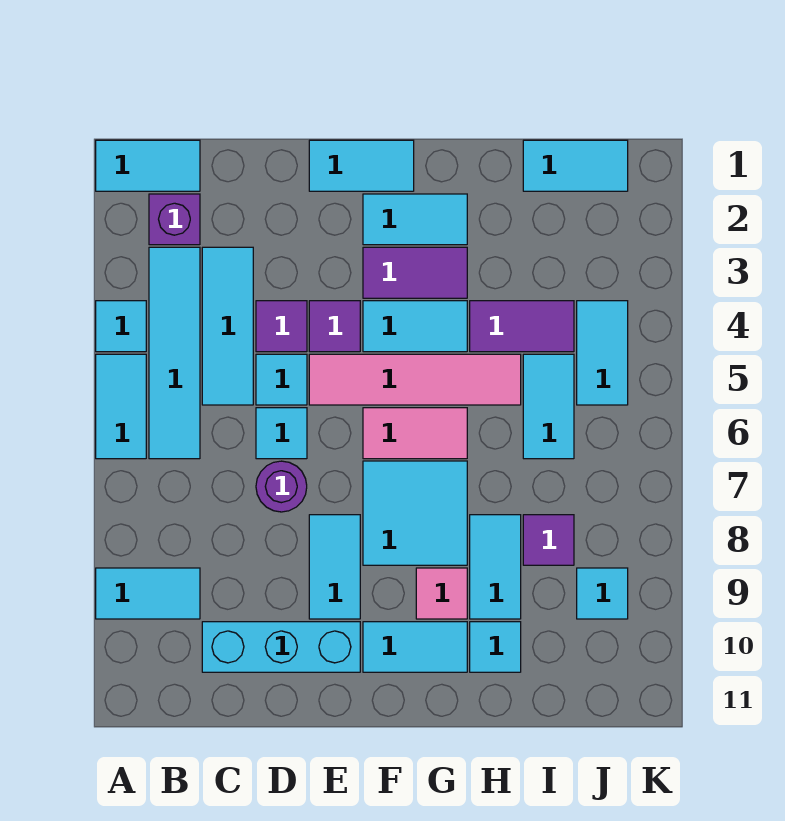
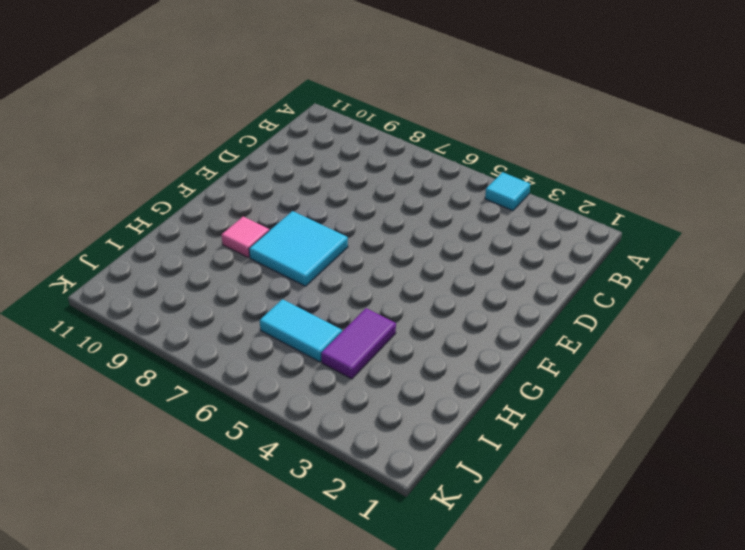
none -> cyan tile A1:B1 level 1
none -> cyan tile A5:A6 level 1
none -> cyan tile A9:B9 level 1
none -> purple brick B2 level 1

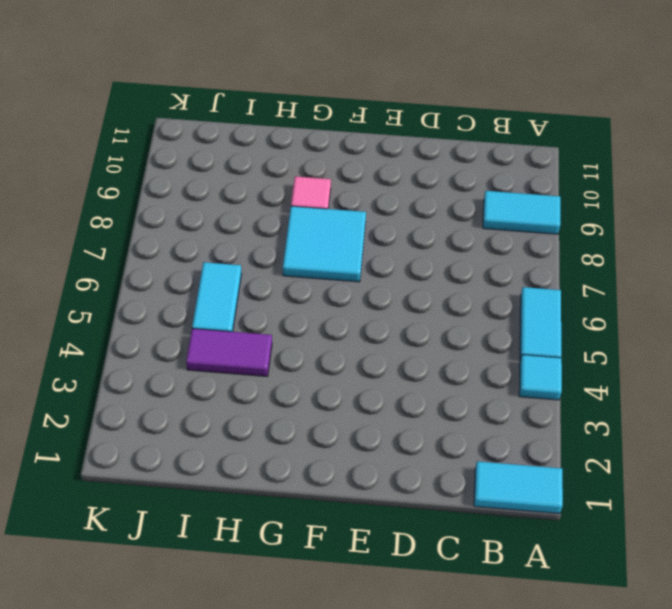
none -> purple brick B2 level 1
none -> cyan tile B3:B6 level 1
none -> cyan tile C3:C5 level 1
none -> cyan brick C10:E10 level 1

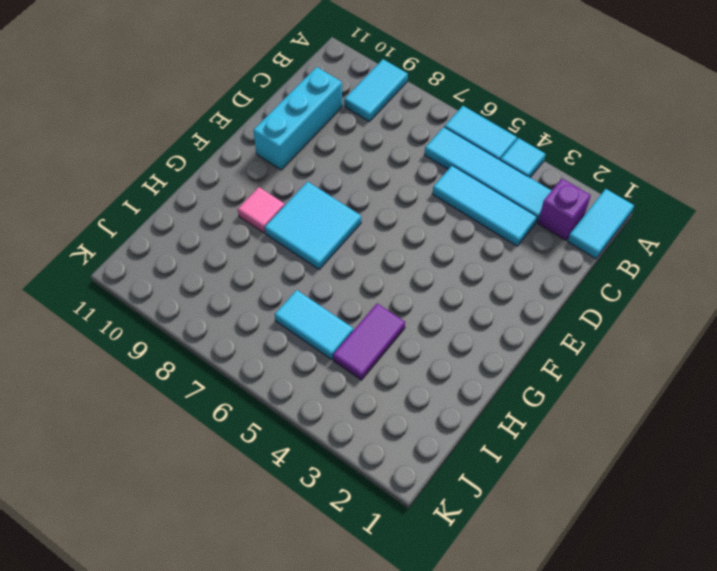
none -> purple tile D4 level 1
none -> cyan tile D5 level 1
none -> cyan tile D6 level 1
none -> purple round brick D7 level 1

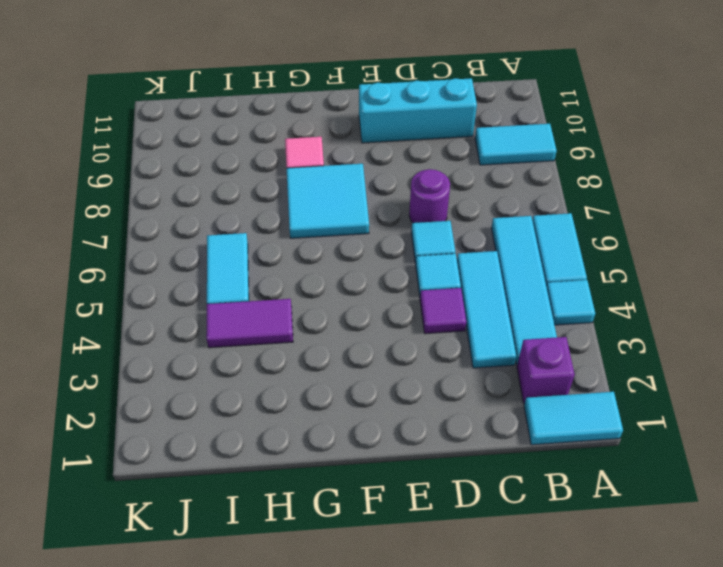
none -> cyan tile E1:F1 level 1
none -> purple tile E4 level 1
none -> pink tile E5:H5 level 1
none -> cyan tile E8:E9 level 1

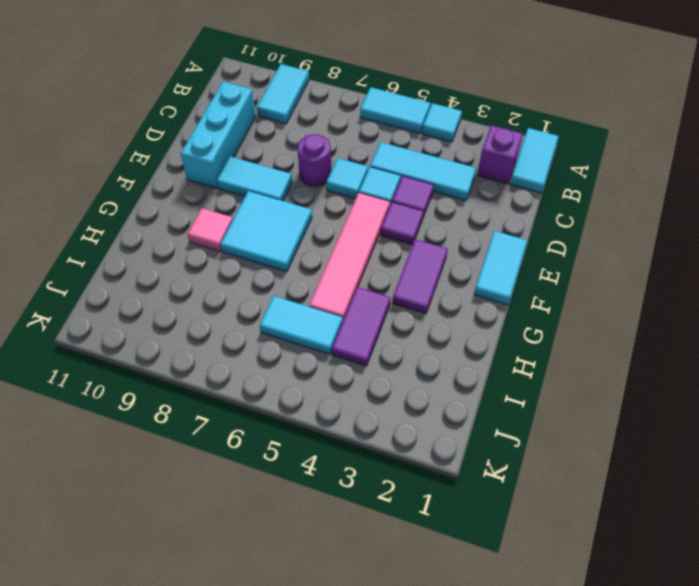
none -> cyan tile B3:B6 level 1
none -> cyan tile F2:G2 level 1
none -> cyan tile F4:G4 level 1
none -> pink tile F6:G6 level 1

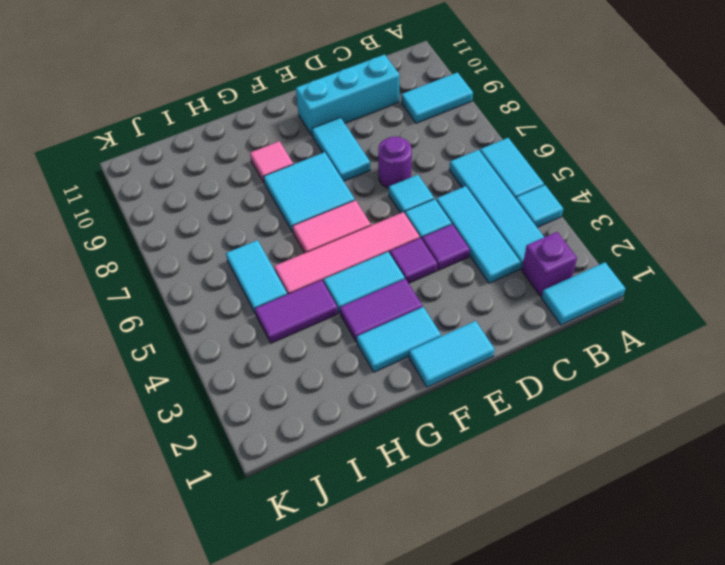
none -> cyan tile F10:G10 level 1
none -> cyan tile H8:H9 level 1
none -> cyan tile H10 level 1
none -> cyan tile I1:J1 level 1

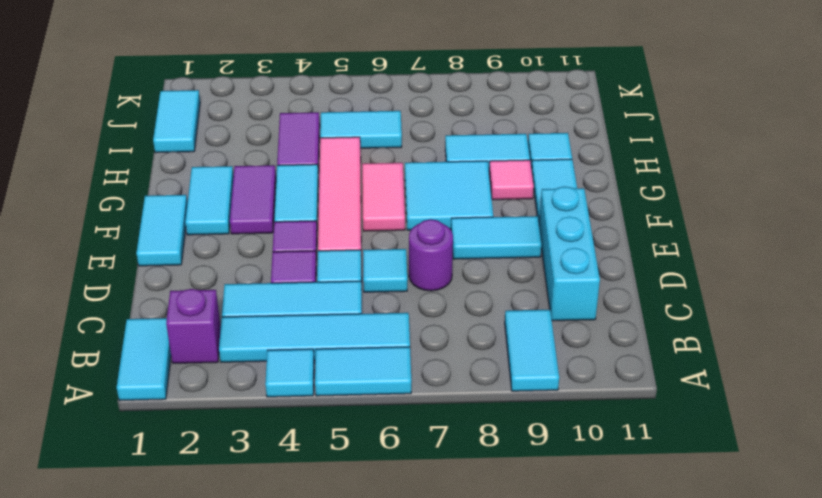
none -> purple tile I8 level 1
none -> cyan tile J4:J5 level 1
none -> cyan tile J9 level 1

